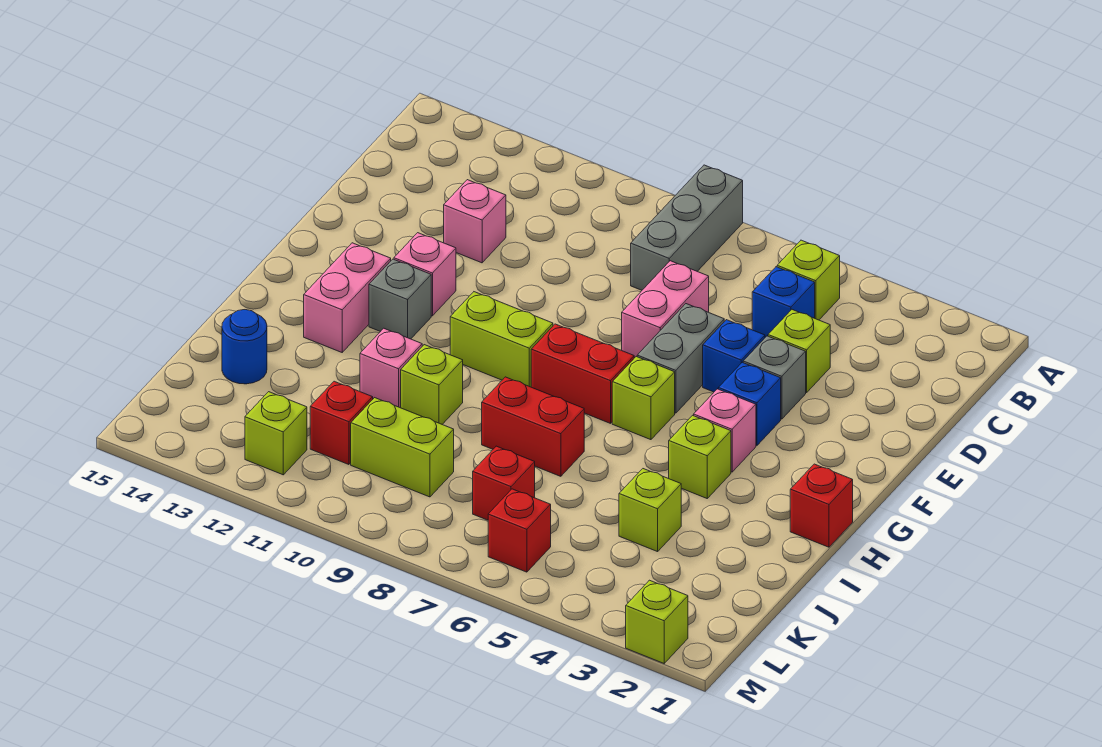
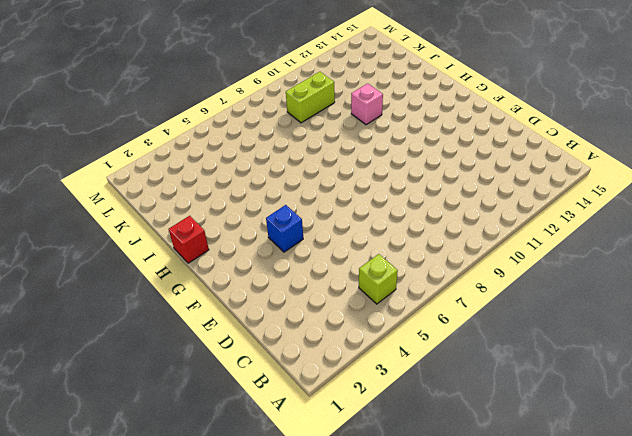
none -> grey brick A8:C8 level 1
none -> blue brick C5 level 1
none -> lime brick D4 level 1
none -> pink brick D7:E7 level 1

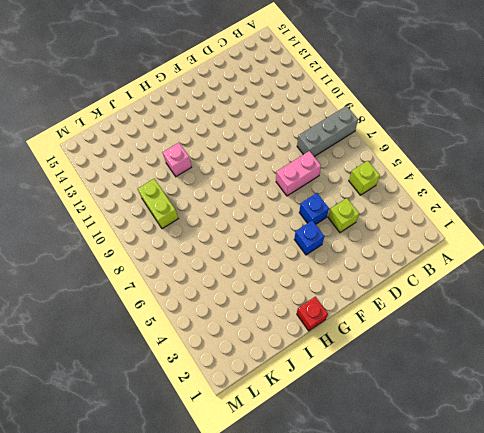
none -> blue brick C5 level 1
none -> pink brick D12 level 1
none -> grey brick E4 level 1
none -> grey brick E6:F6 level 1

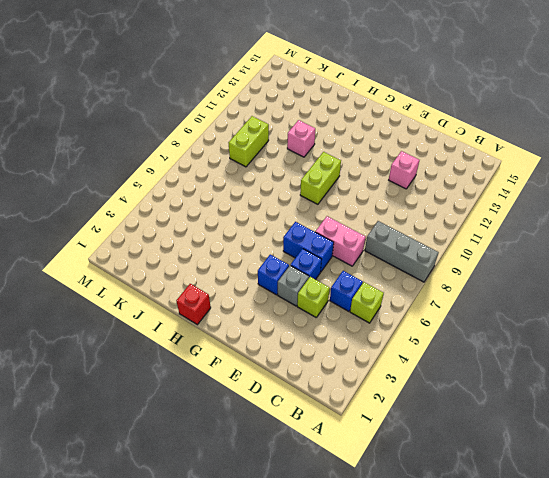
blue brick E6:F6 level 1 -> grey brick E6:F6 level 1
none -> pink brick F12 level 1
none -> pink brick G4 level 1
none -> lime brick G6 level 1
none -> red brick G7:G8 level 1

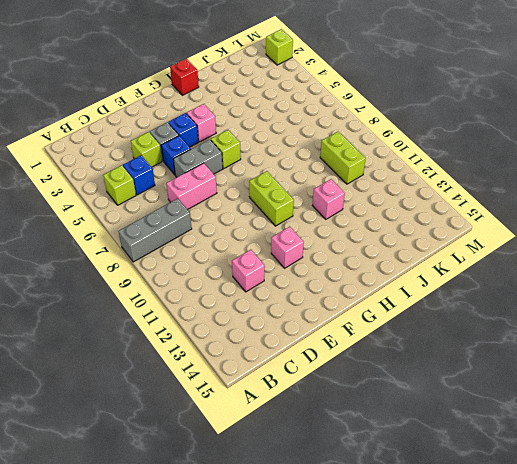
none -> red brick G7:G8 level 1
none -> grey brick G12 level 1
none -> pink brick G13:H13 level 1
none -> lime brick H4 level 1

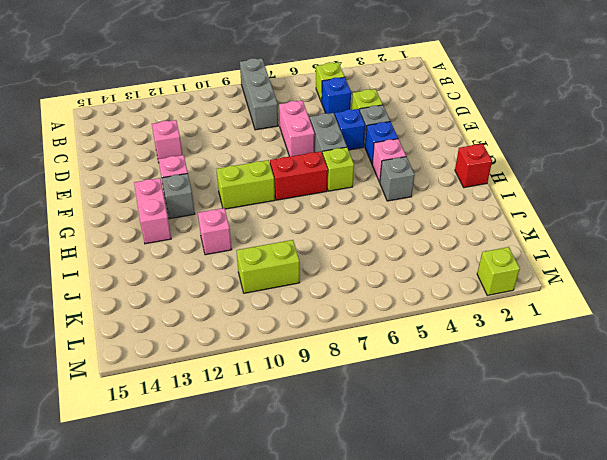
grey brick H4 level 1 -> lime brick H4 level 1
none -> red brick I7:I8 level 1
none -> lime brick I10 level 1
none -> lime brick J4 level 1
none -> blue round brick J14 level 1

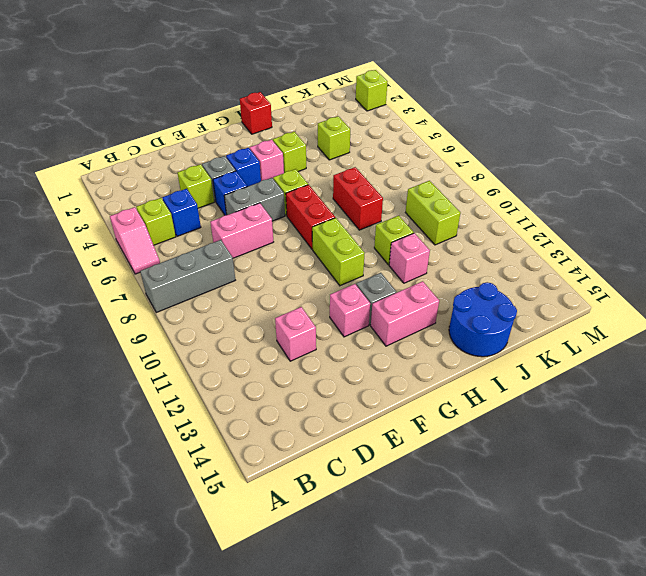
pink slope A5:A6 level 1 top 5 -> none
blue round brick I14:J15 level 1 -> blue round brick J14 level 1
none -> red brick K7 level 1
none -> red brick K11 level 1
none -> red brick L6 level 1
none -> lime brick L12 level 1

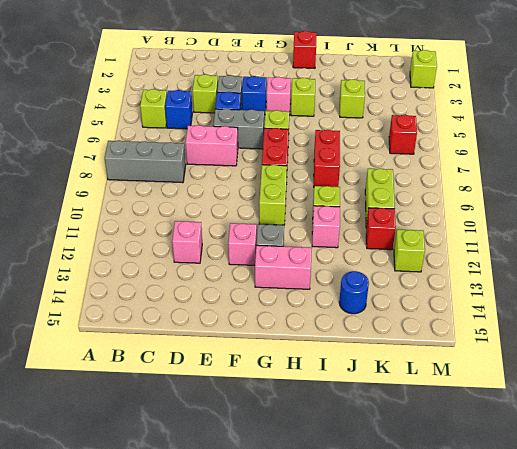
none -> red brick K7 level 1

